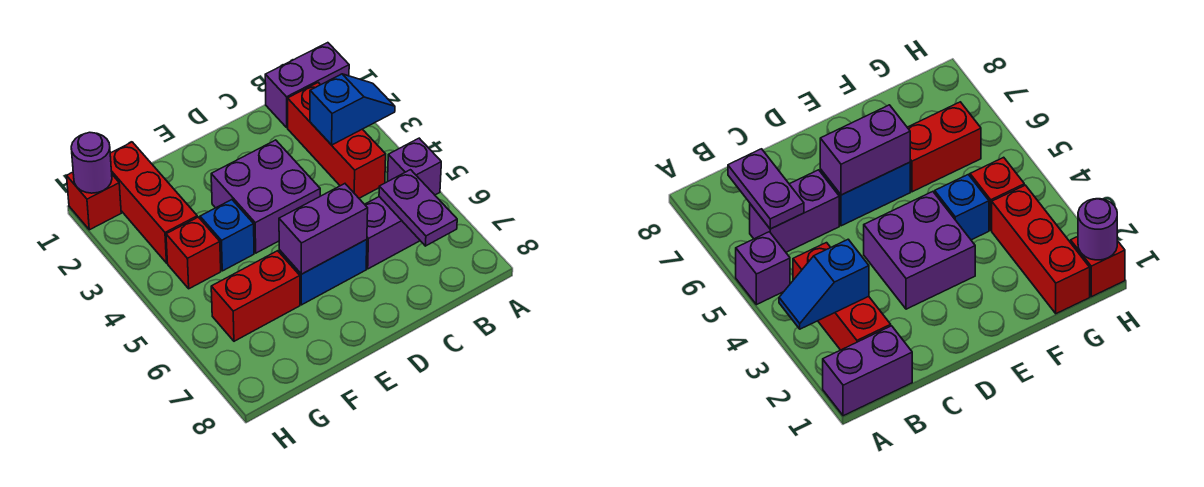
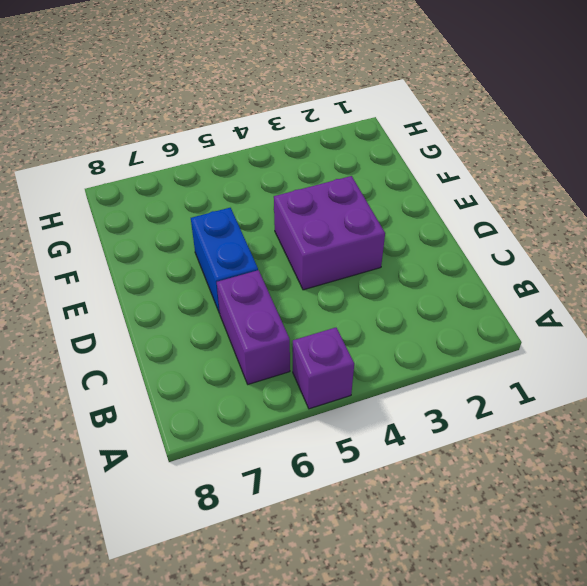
none -> purple brick A1:B1 level 1
none -> red brick B2:B4 level 1
none -> blue brick F4 level 1

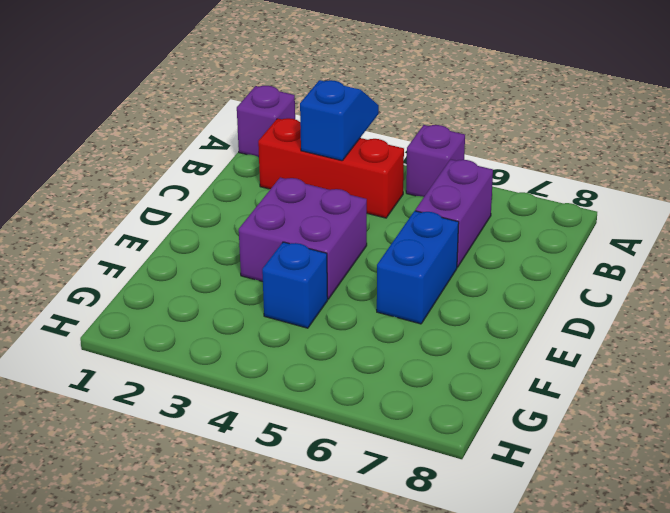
purple brick A1 level 1 -> purple brick A1:B1 level 1
none -> red brick F6:G6 level 1
none -> red brick G1:G3 level 1
none -> red brick G4 level 1

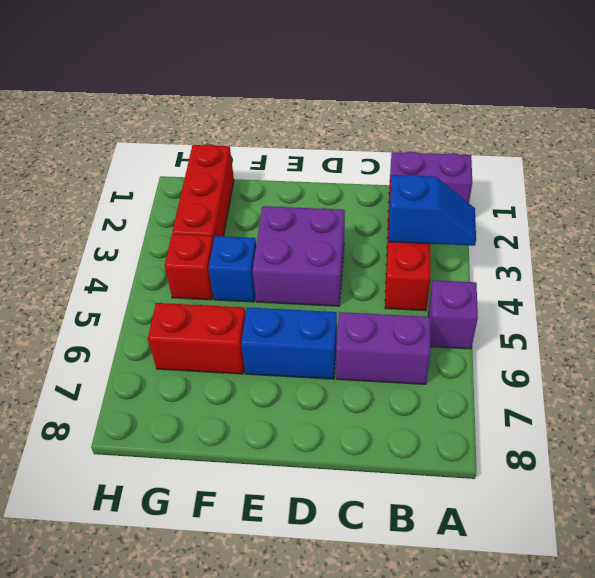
none -> red brick H1 level 1
none -> purple plate B6:B7 level 2
none -> purple brick D6:E6 level 2

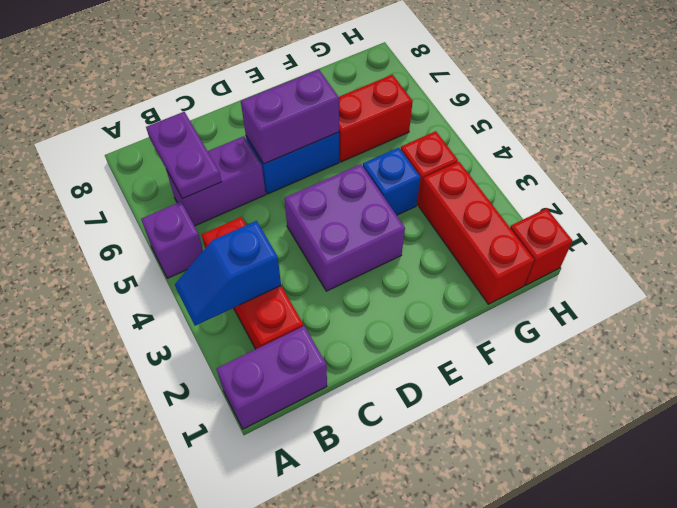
none -> purple round brick H1 level 2

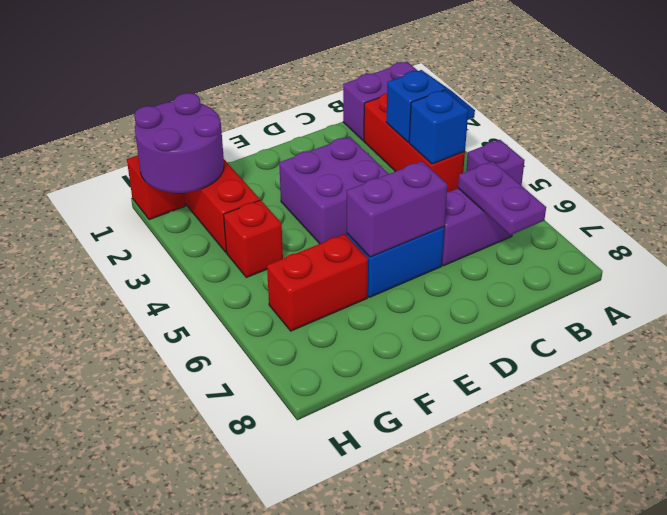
blue brick B4 level 2 -> blue brick F4 level 1
purple round brick G1:H2 level 2 -> purple round brick H1 level 2

